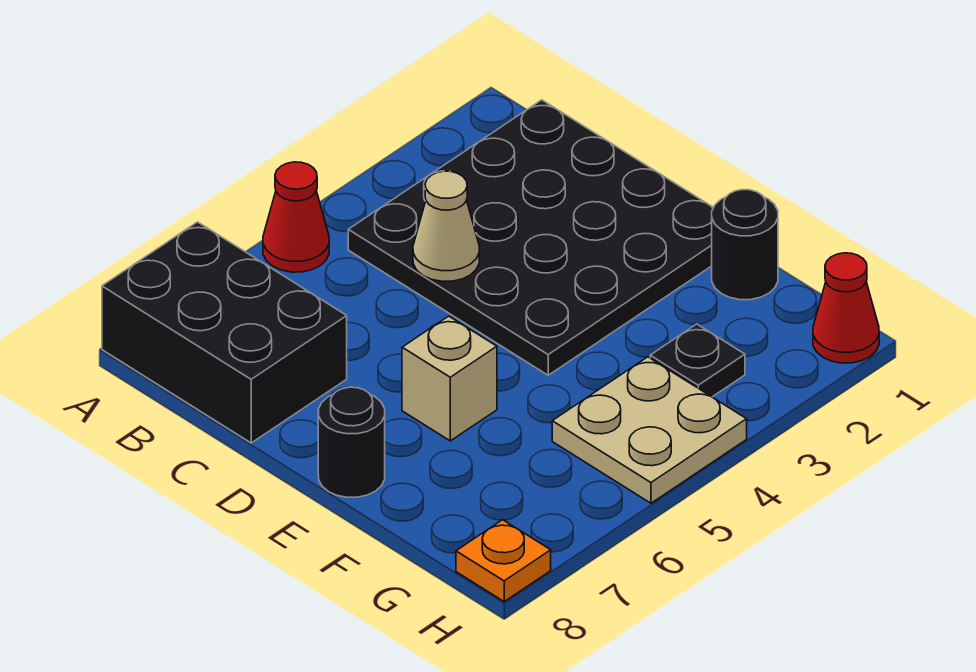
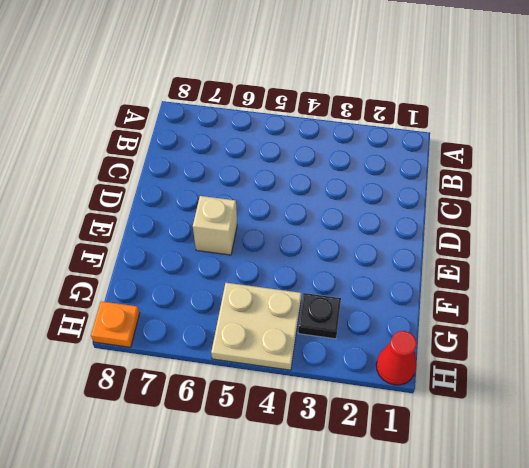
none -> red cone A5 level 1
none -> black brick A7:C8 level 1

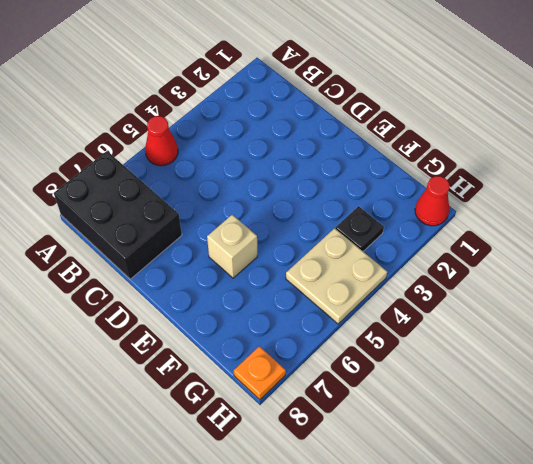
none -> black plate B1:E4 level 1
none -> black round brick E8 level 1

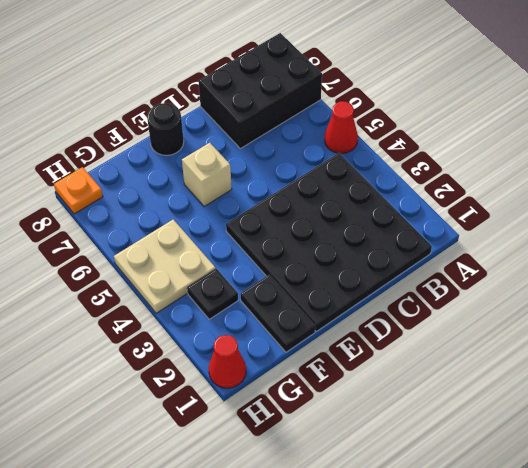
black plate F1:F2 level 1 -> black round brick F1 level 1
none -> tan cone C4 level 2

